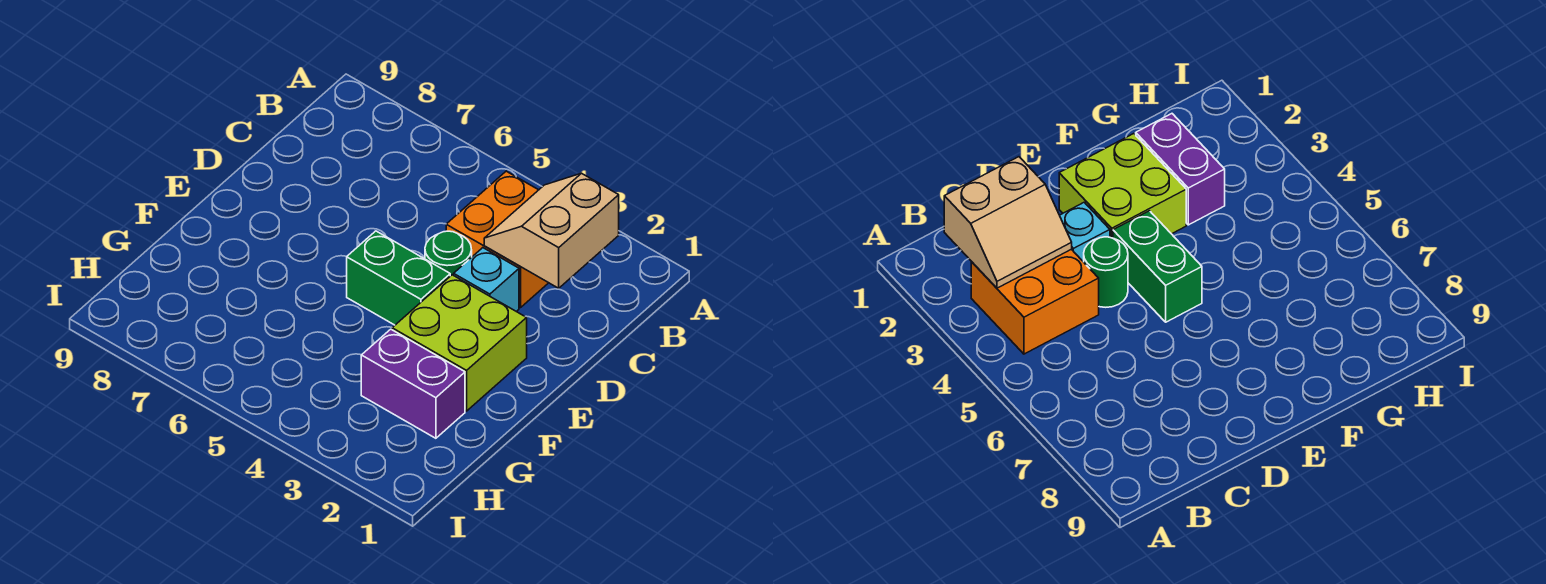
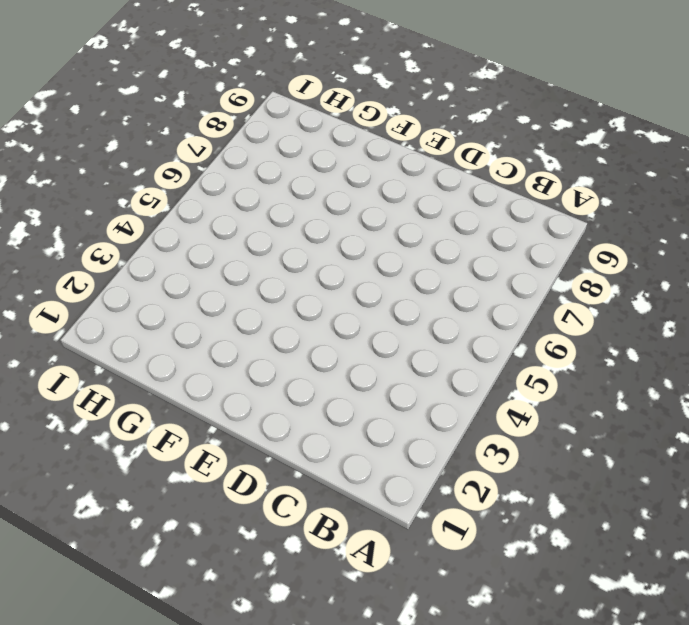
none -> orange brick B3:C4 level 1
none -> cyan brick D3 level 1

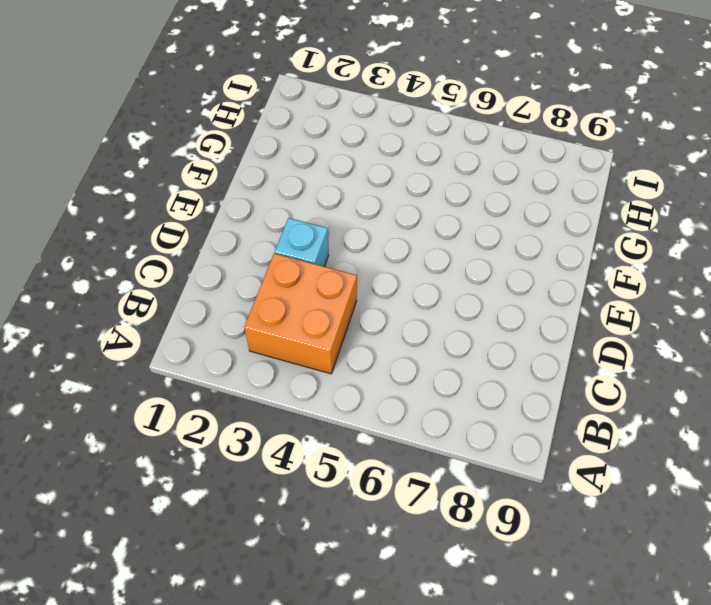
none -> green round brick D4 level 1
none -> lime brick E2:F3 level 1

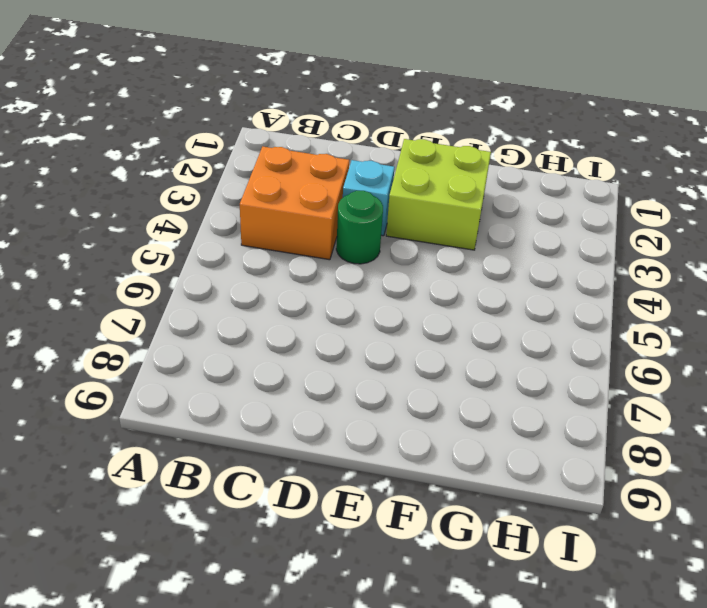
none -> green brick E4:E5 level 1
none -> purple brick G2:G3 level 1

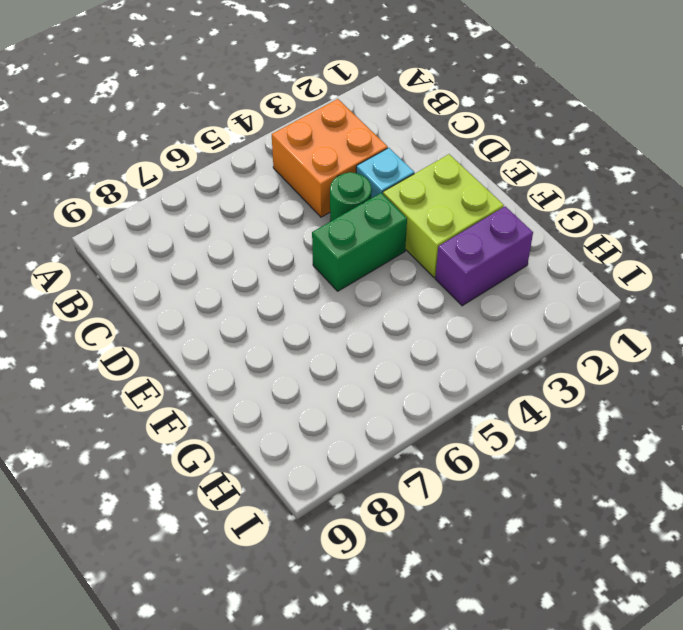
none -> tan slope B2:C3 level 2 top 2

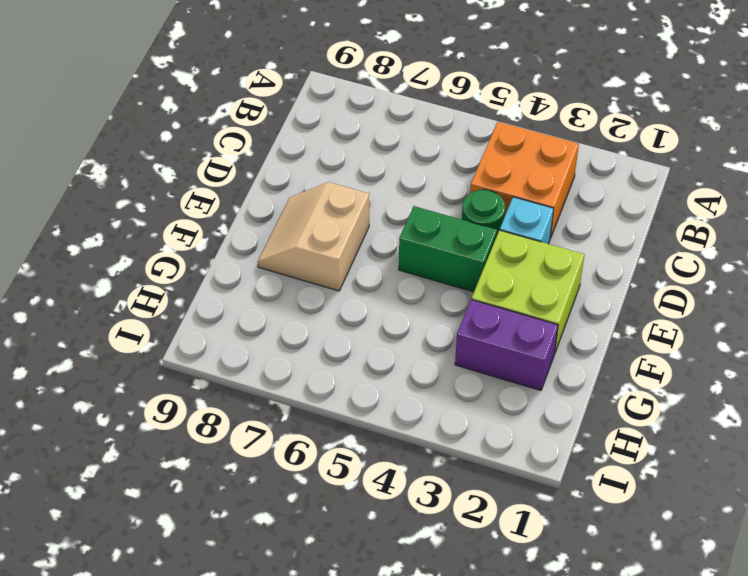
tan slope E7:F8 level 1 top 7 -> tan slope B2:C3 level 2 top 2

